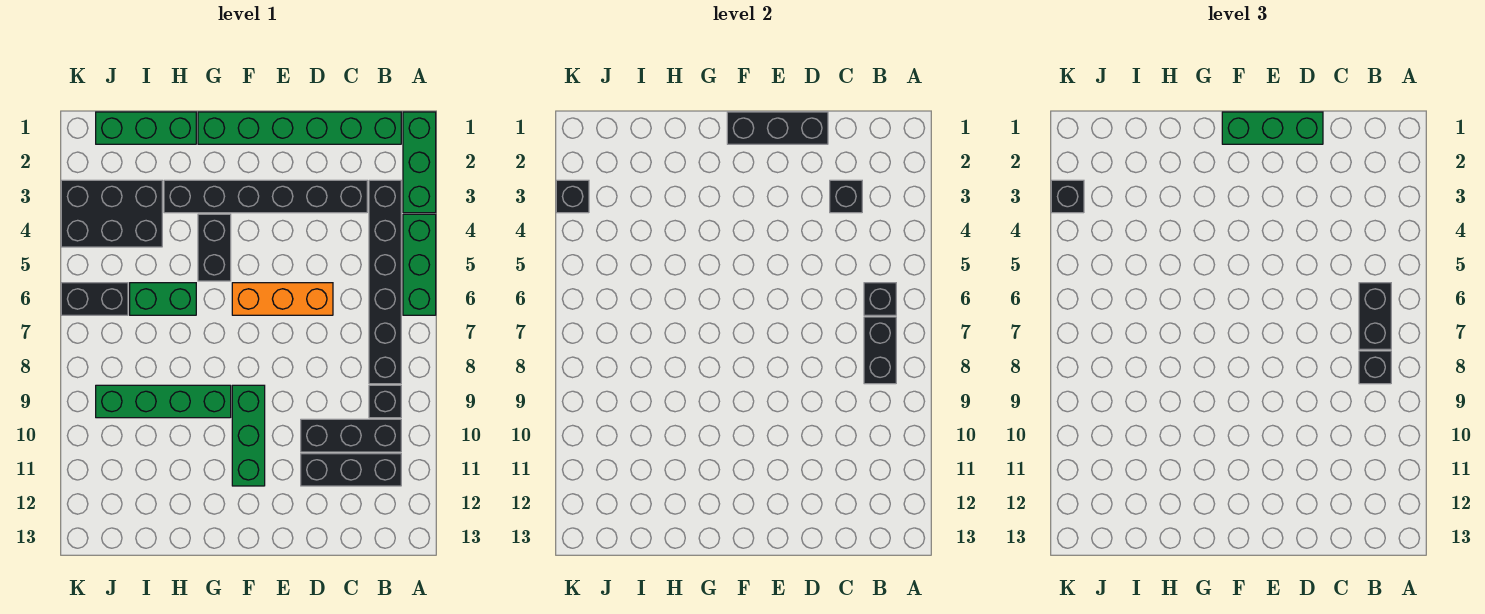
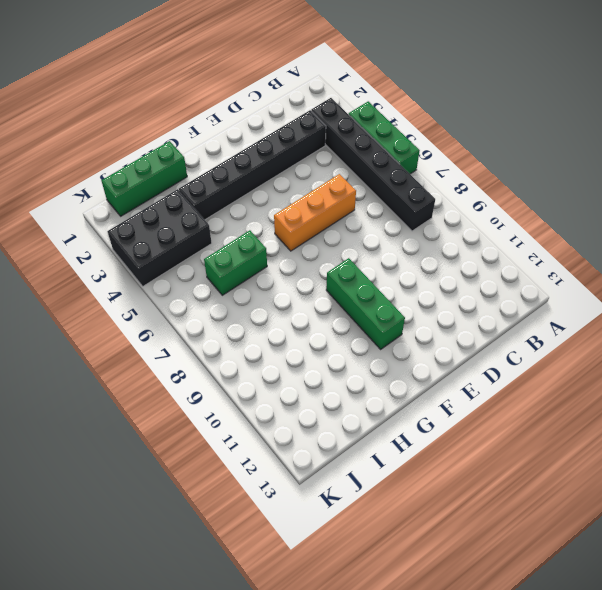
none -> green brick A1:A3 level 1
none -> green brick B1:G1 level 1
none -> black brick B9 level 1

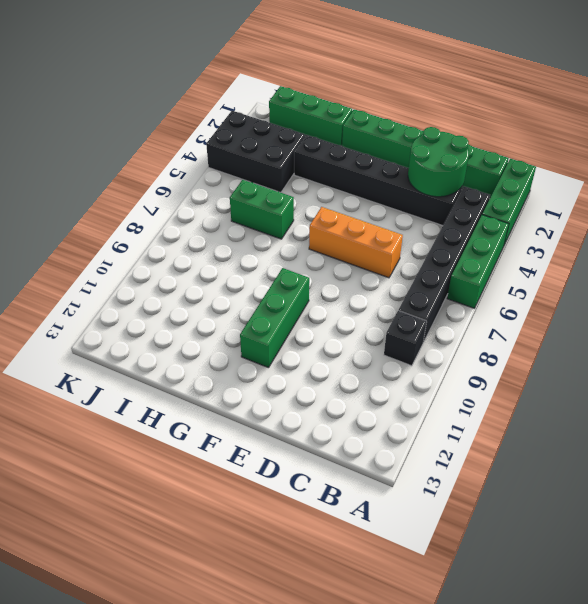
green round brick C2:D3 level 2 -> black brick C3 level 2
none -> black brick B10:D10 level 1
none -> black brick B11:D11 level 1
none -> black brick G4:G5 level 1

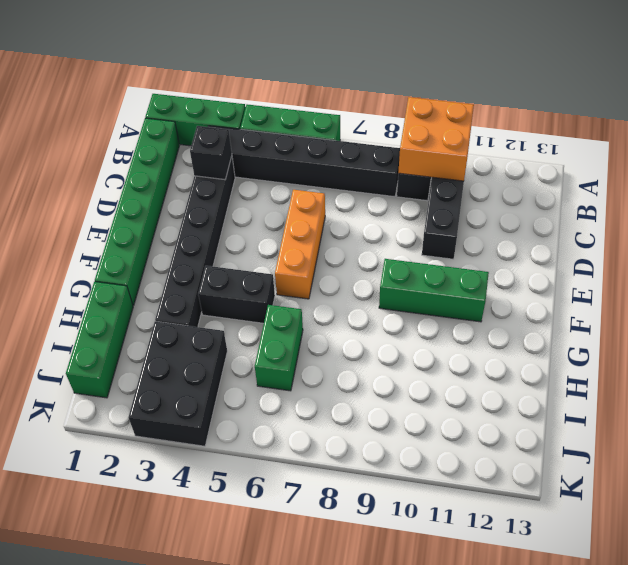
orange brick A9:B10 level 2 -> none
none -> black brick B11:D11 level 1
none -> green brick G9:J9 level 1
none -> black brick J6:K6 level 1

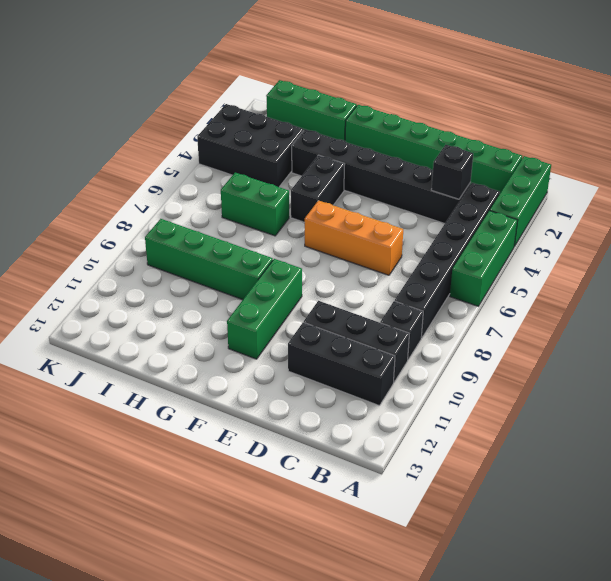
none -> black brick J6:K6 level 1
none -> black brick B6 level 2
none -> black brick B7:B8 level 2

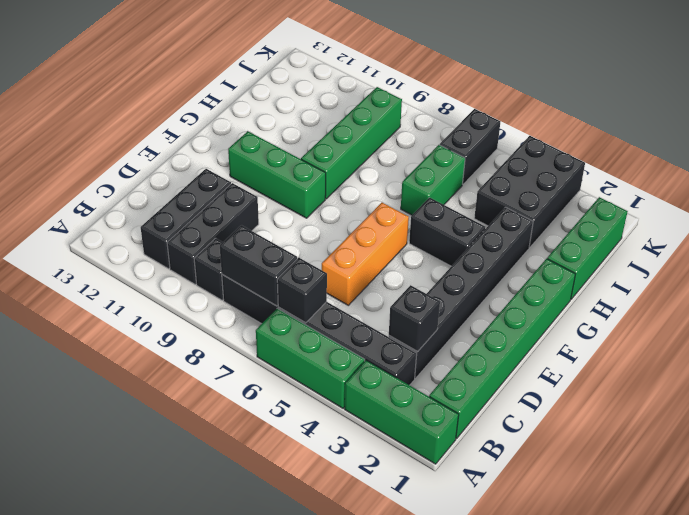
none -> black brick D1:F1 level 2
none -> black brick K3 level 2
none -> black brick B6:B7 level 3

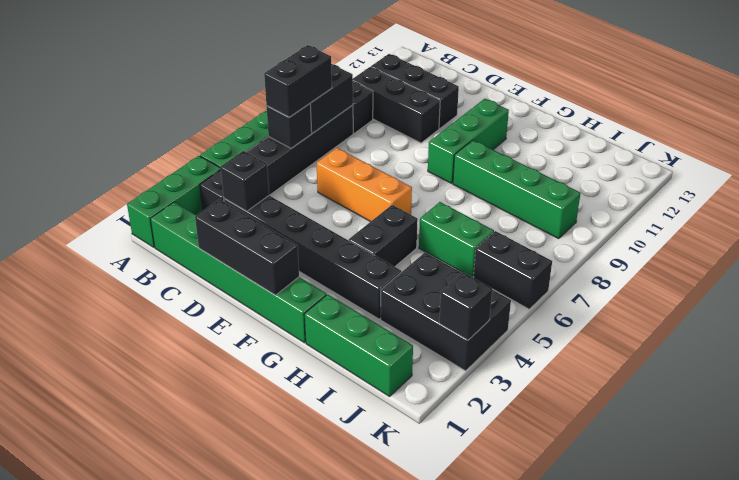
none -> black brick B8 level 3
none -> green brick D1:F1 level 3
none -> black brick K3 level 3

